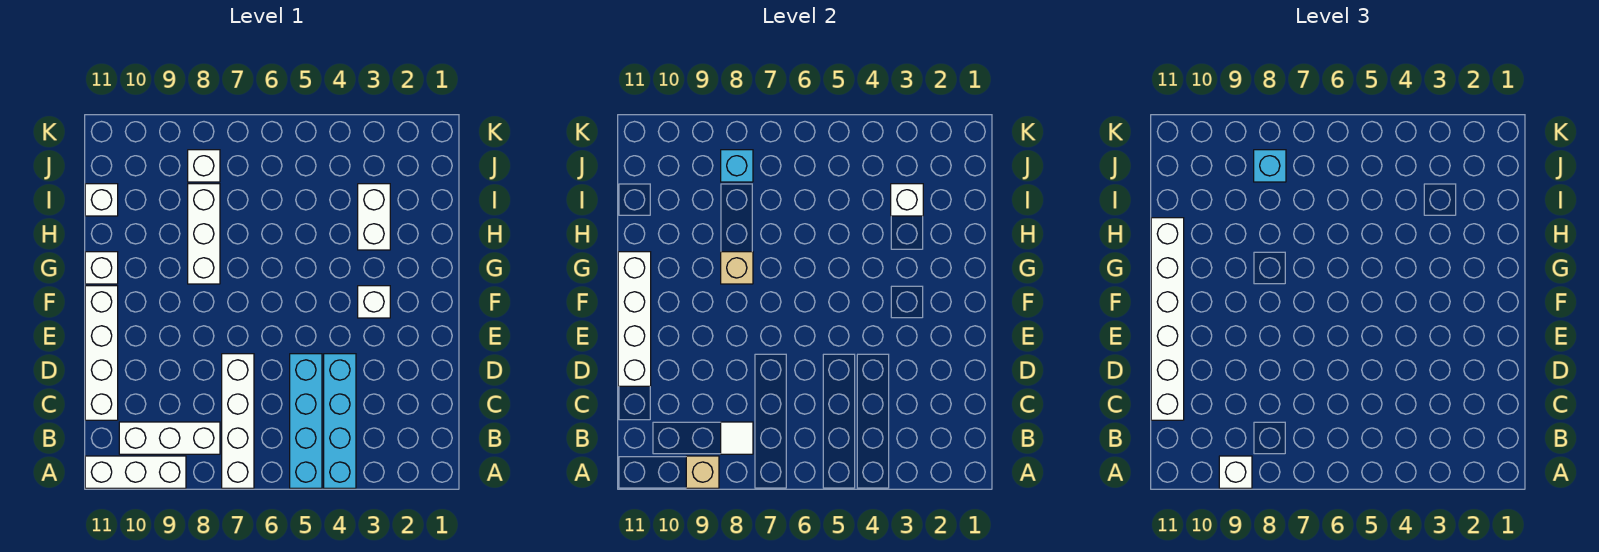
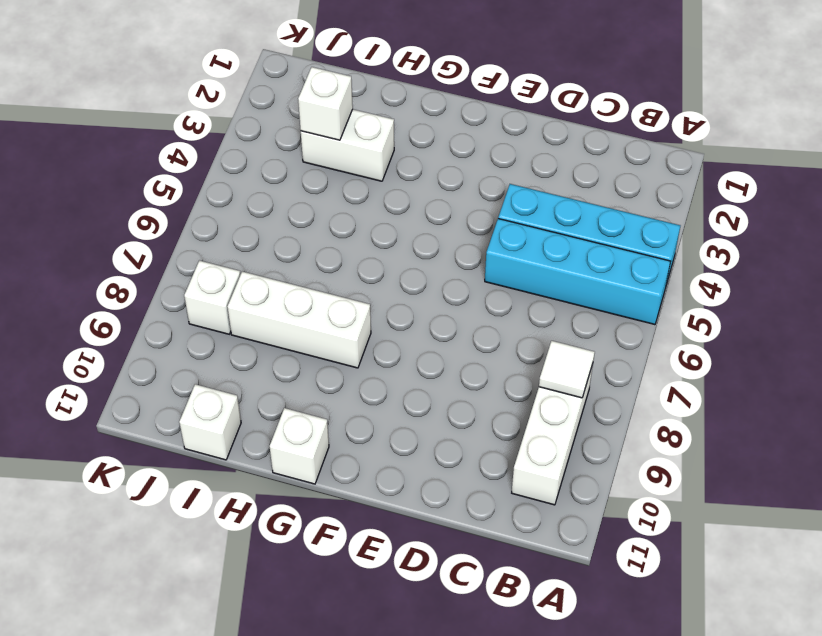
none -> white brick A7:D7 level 1
none -> white brick A9:A11 level 1
none -> white brick C11:F11 level 1

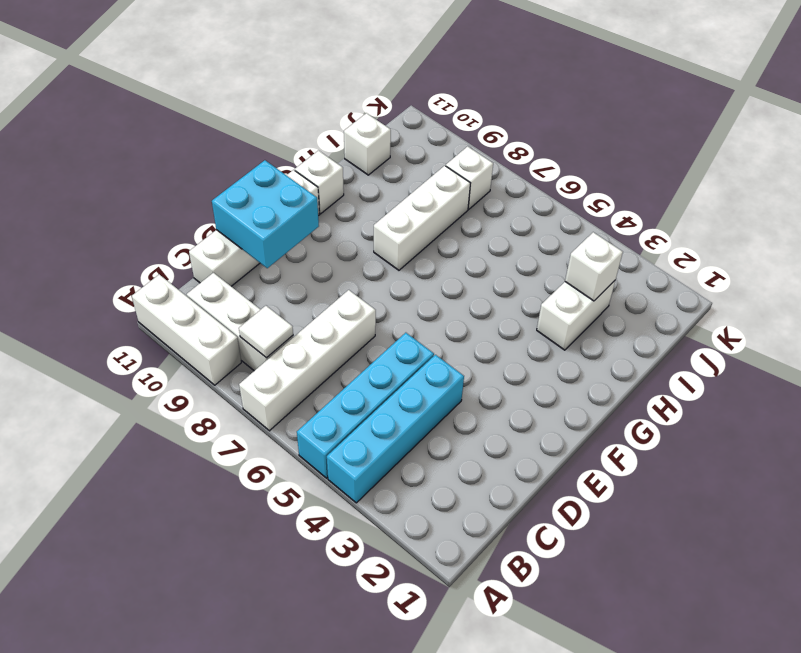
cyan brick D10:E11 level 2 -> white brick D11:G11 level 2
none -> white brick F3 level 1
none -> tan brick A9 level 2
none -> tan brick G8 level 2

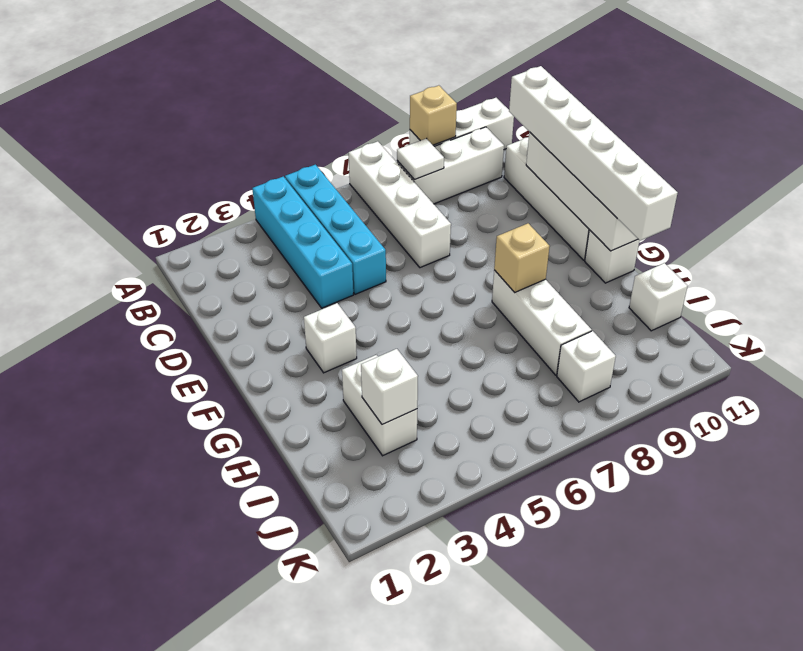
none -> cyan brick J8 level 2
none -> white brick A9 level 3
none -> cyan brick J8 level 3

